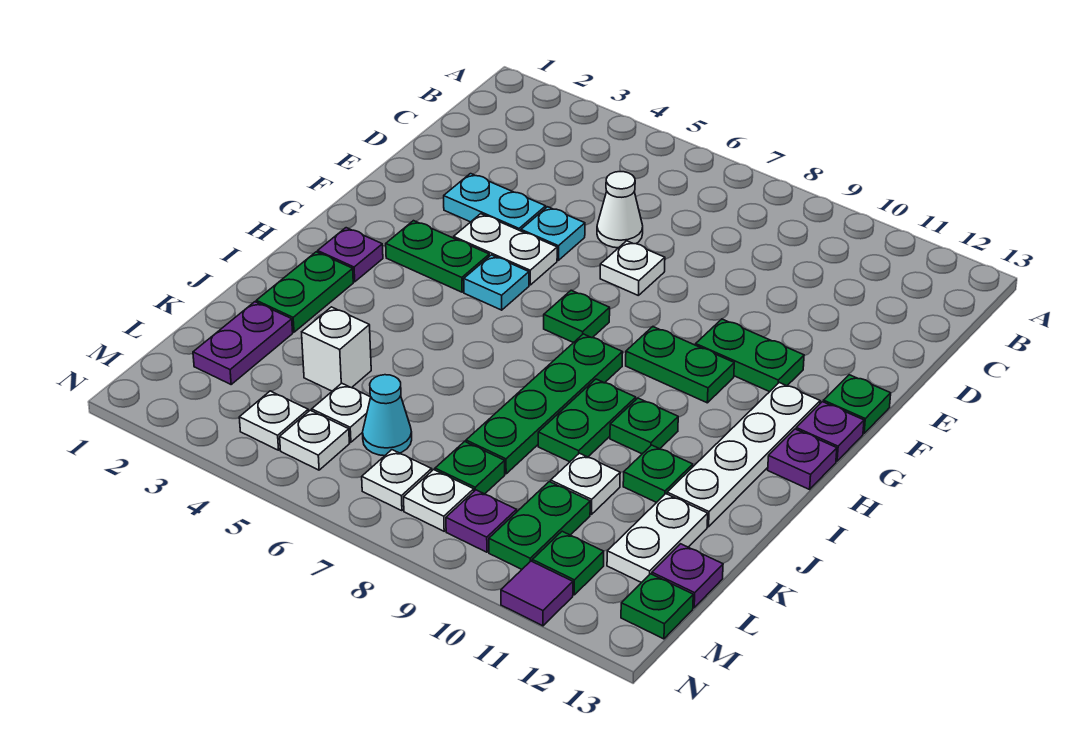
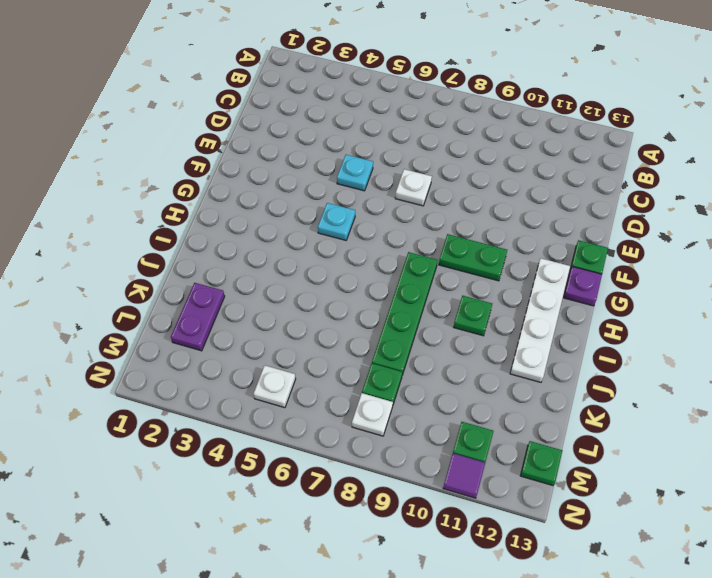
none -> white cone D6 level 1
none -> cyan plate E3:E4 level 1
none -> white plate F4:F5 level 1
none -> green plate F10:F11 level 1

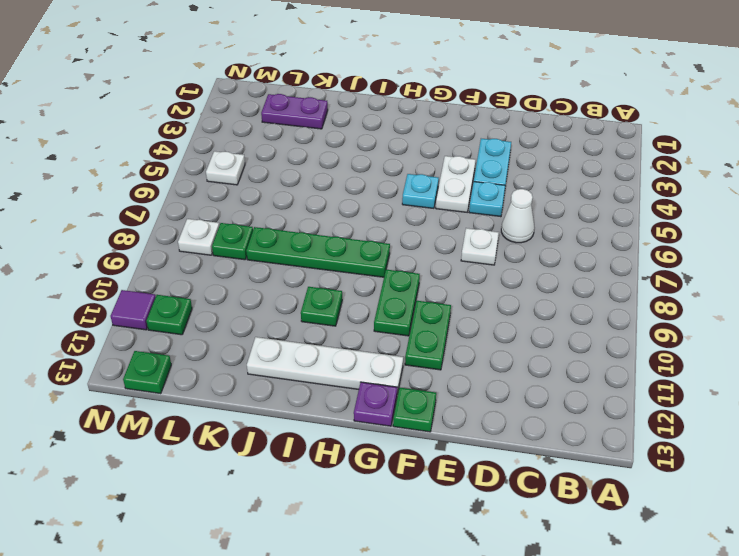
none -> green plate G3:G4 level 1
none -> green plate G7 level 1
none -> purple plate H2 level 1
none -> purple plate H13 level 1

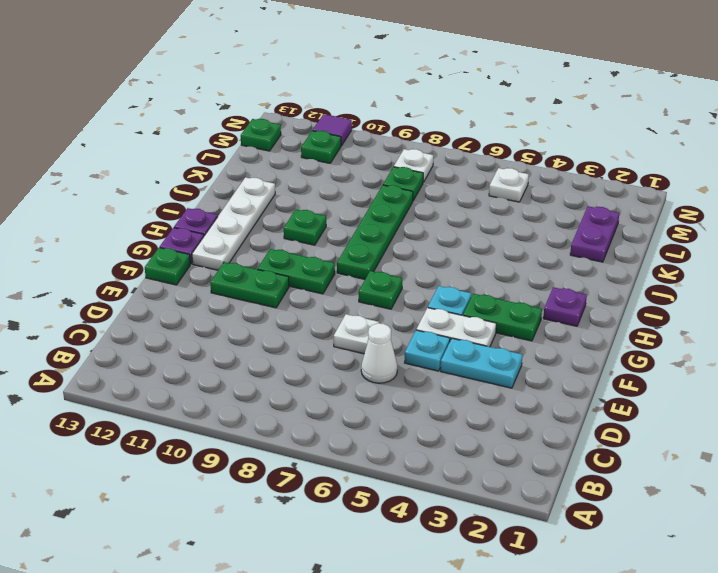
none -> green plate I2:J2 level 1
none -> green plate I9:J9 level 1
none -> green plate J11 level 1
none -> white brick K4 level 1

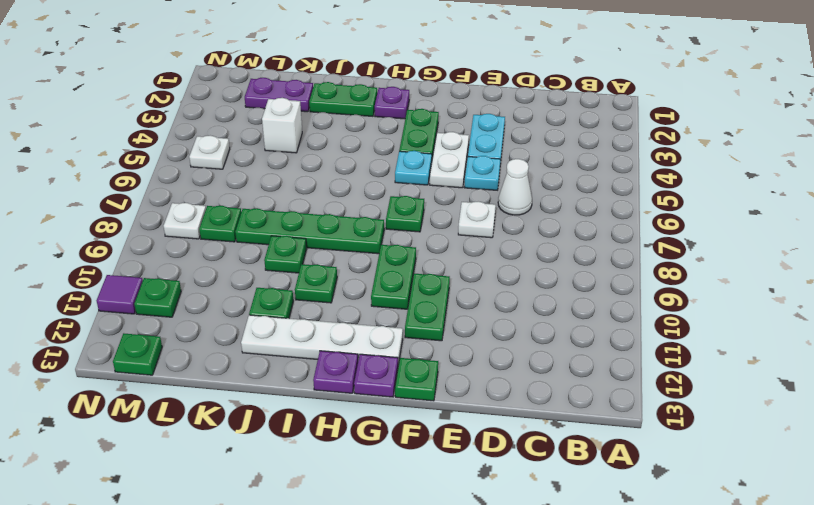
green plate J9 level 1 -> green plate I9:J9 level 1
none -> white plate K10 level 1
none -> white plate K12:L12 level 1
none -> white plate L5 level 1
none -> cyan cone L6 level 1

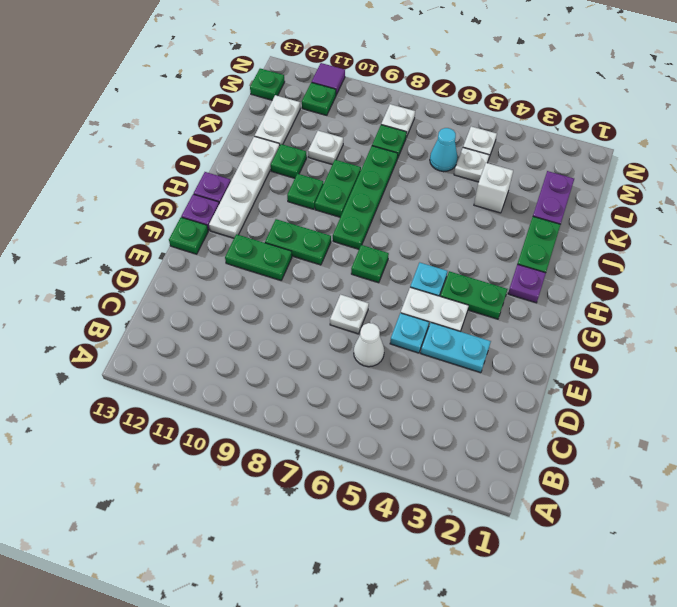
none -> green plate L10:M10 level 1
none -> purple plate L13 level 1
none -> white plate M4 level 1
none -> white plate M7 level 1

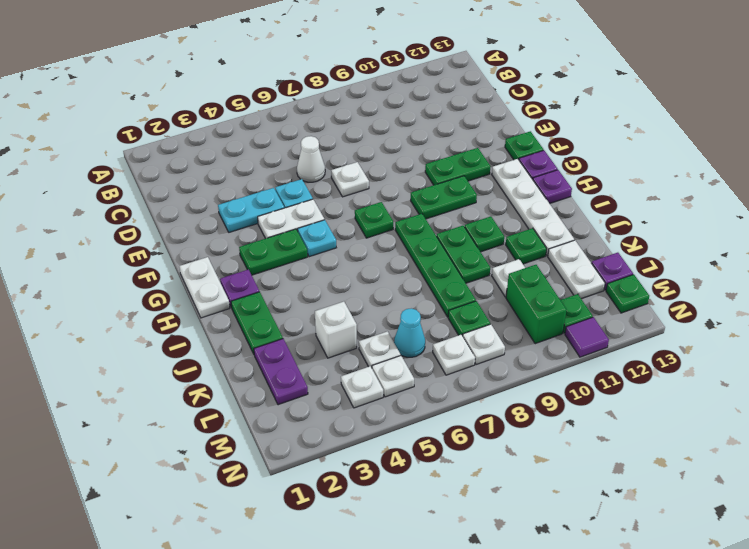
white plate G1:H1 level 1 -> none
green brick L10:M10 level 1 -> green plate L10:M10 level 1
none -> purple plate M9 level 1

